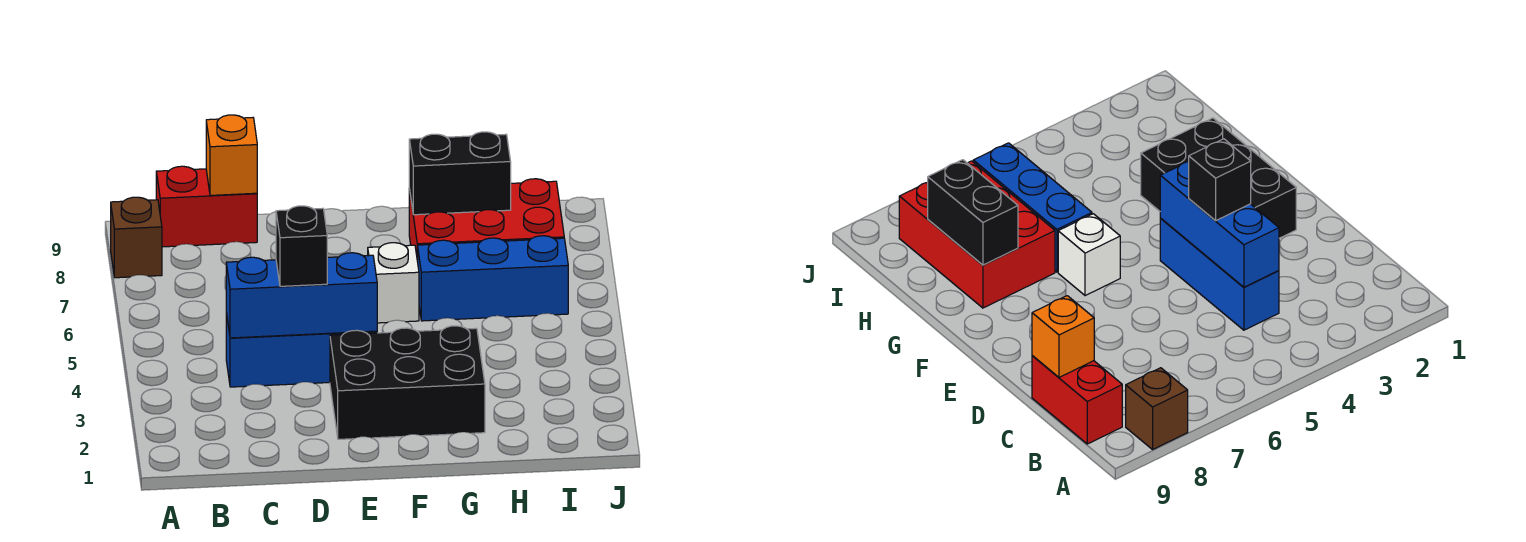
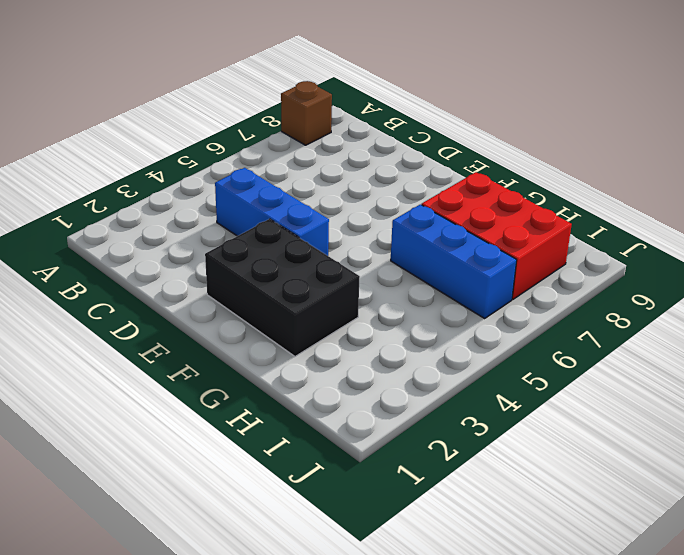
none -> red brick B9:C9 level 1
none -> white brick F6 level 1

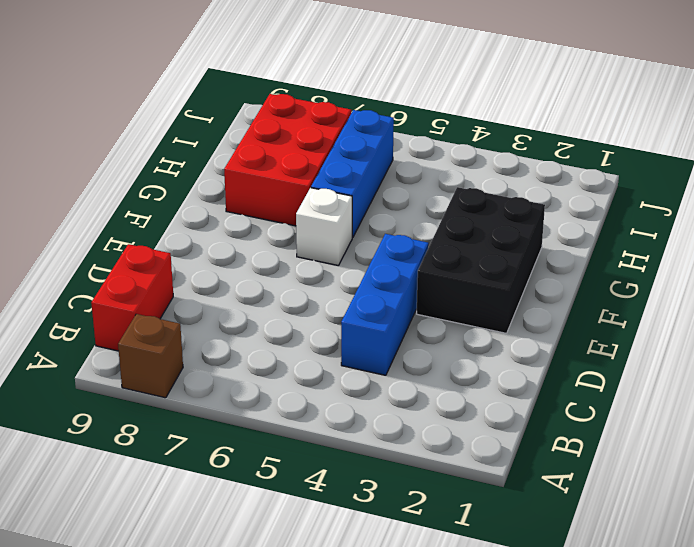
none -> blue brick C4:E4 level 2
none -> orange brick C9 level 2

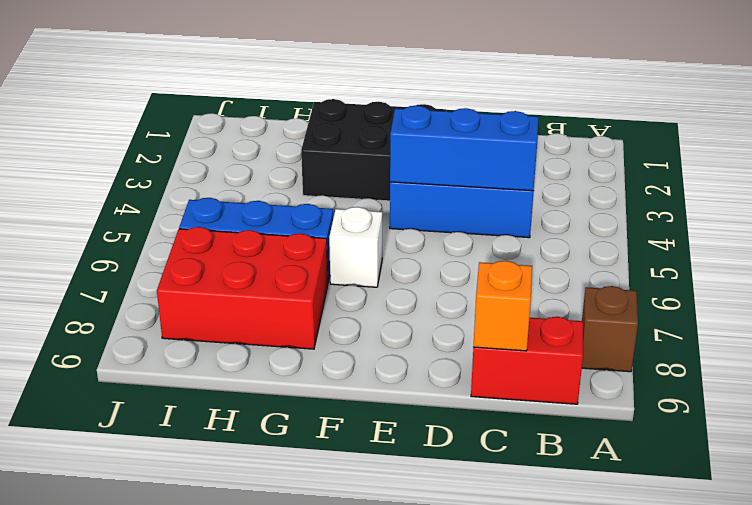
none -> black brick G8:H8 level 2
none -> black brick D4 level 3

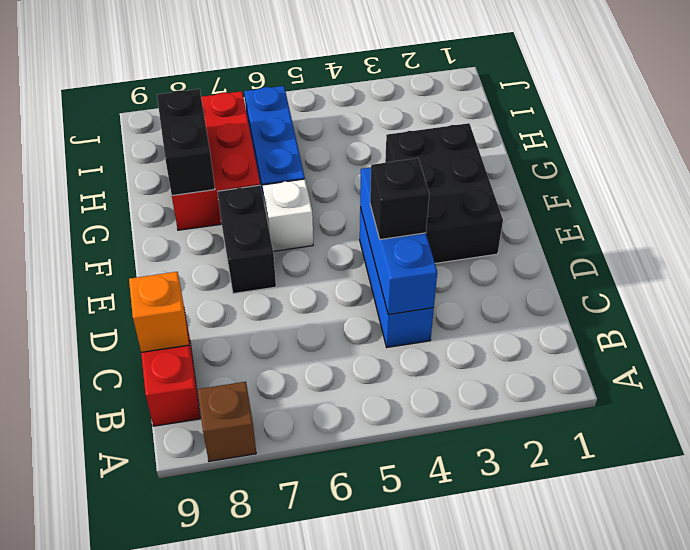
black brick E7:F7 level 1 -> none

